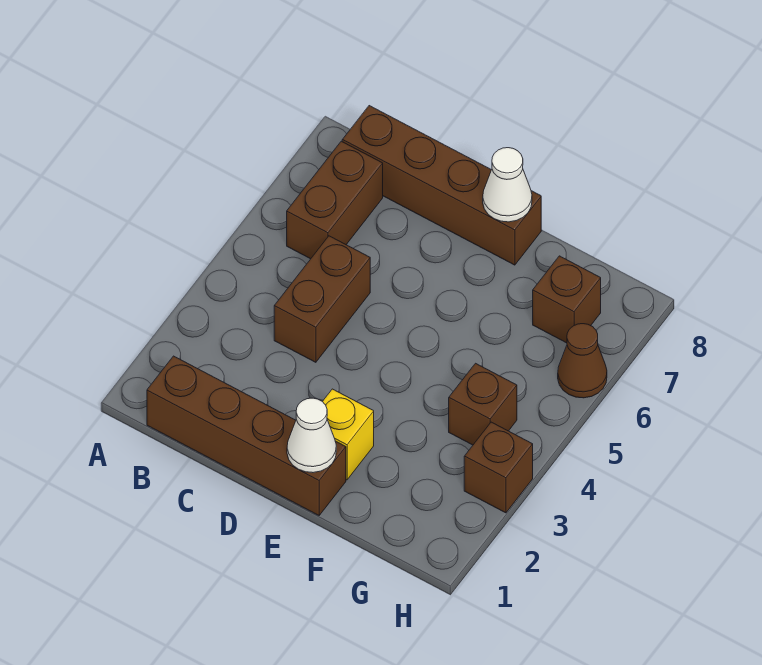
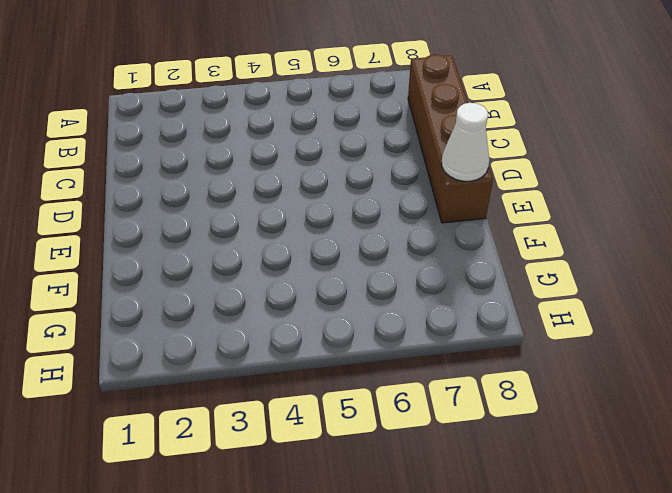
none -> brown brick B1:E1 level 1
none -> brown brick B6:B7 level 1

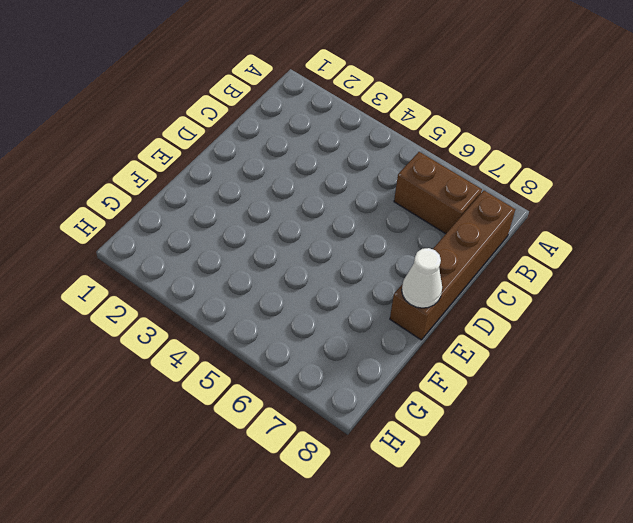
none -> brown brick B1:E1 level 1
none -> brown brick C4:C5 level 1

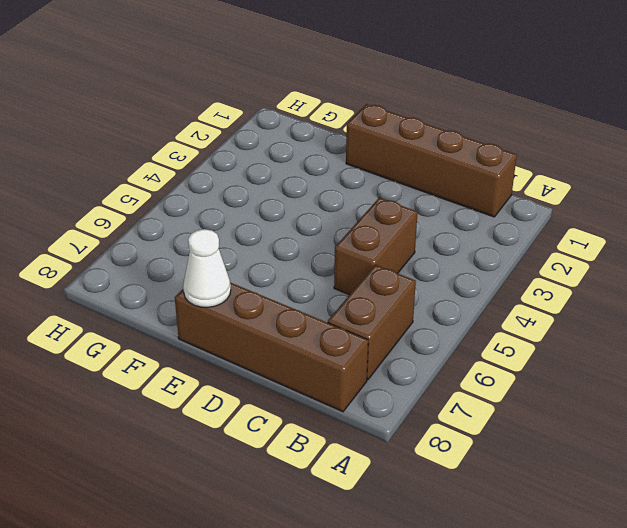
none -> yellow brick E2 level 1
none -> brown brick G4 level 1

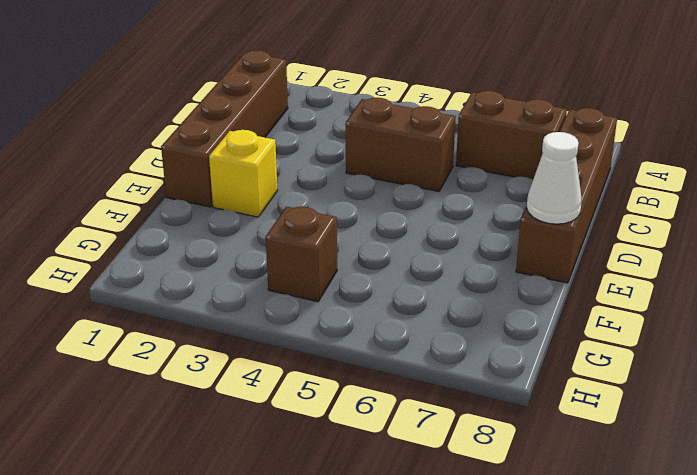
none -> brown brick G7 level 1
none -> brown brick H3 level 1

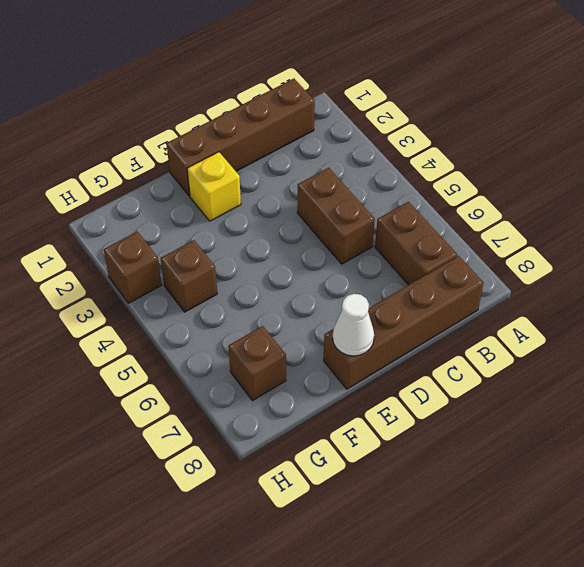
none -> brown cone H6 level 1
none -> white cone E1 level 2

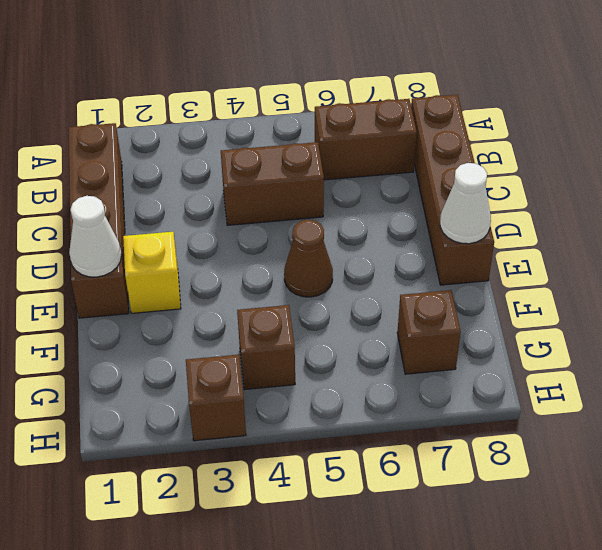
brown cone E5 level 1 -> brown cone H6 level 1

